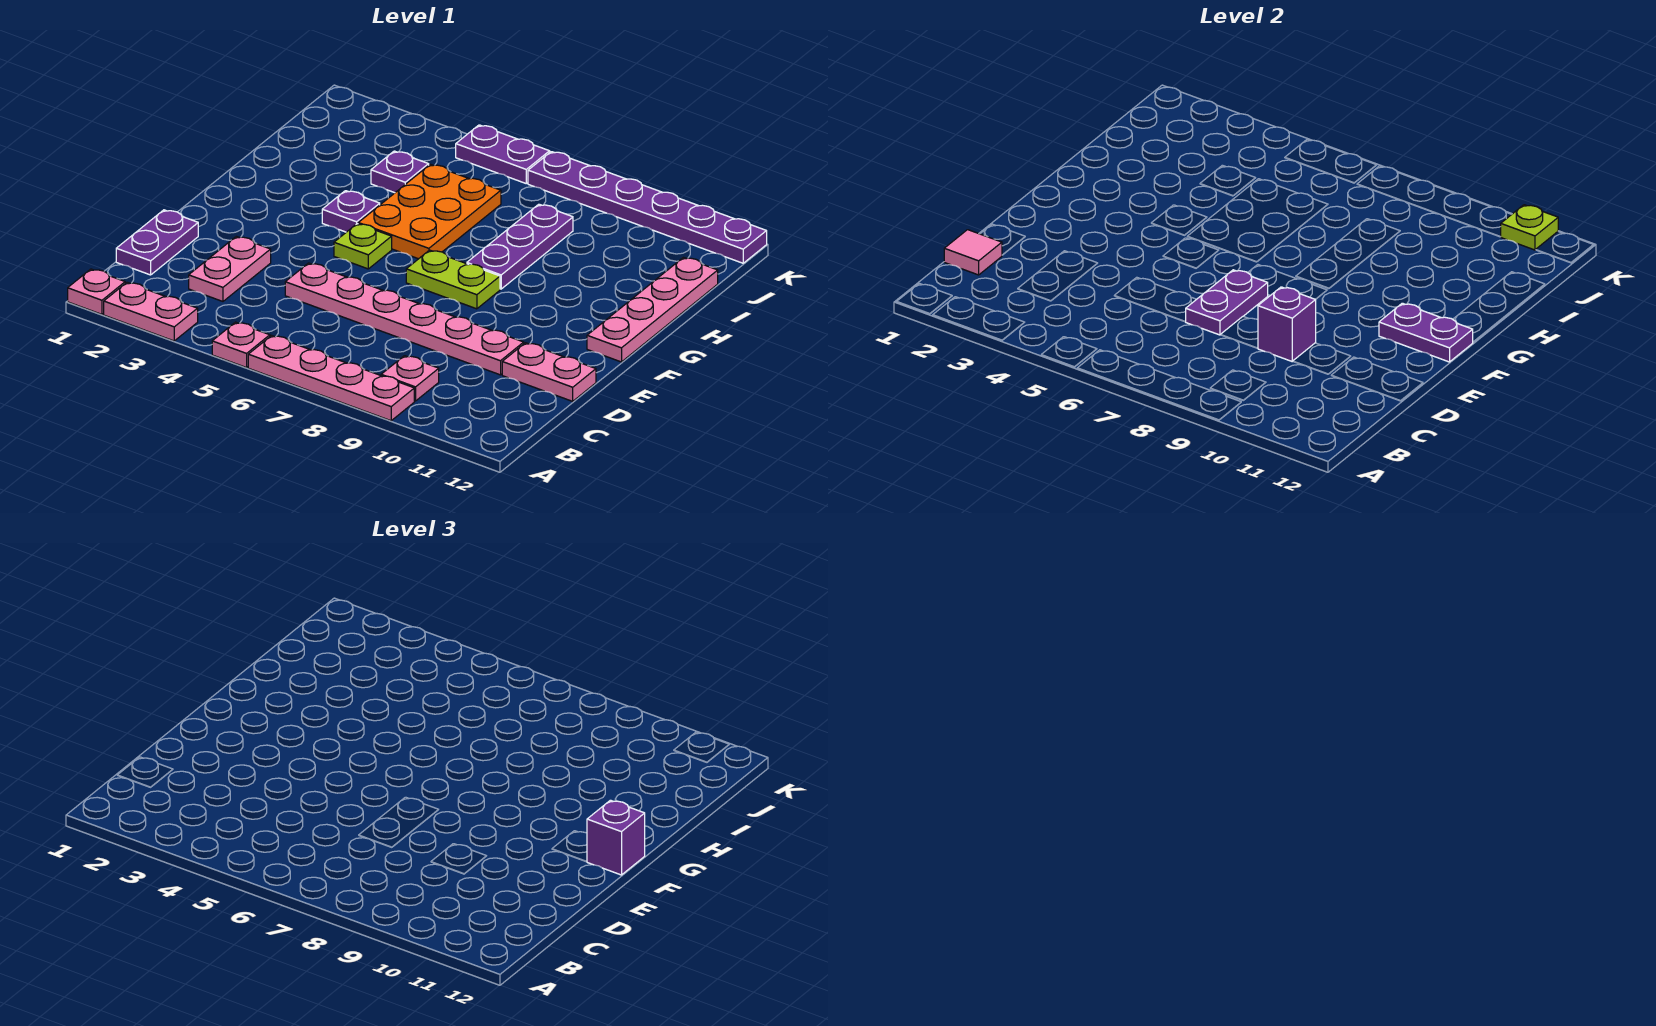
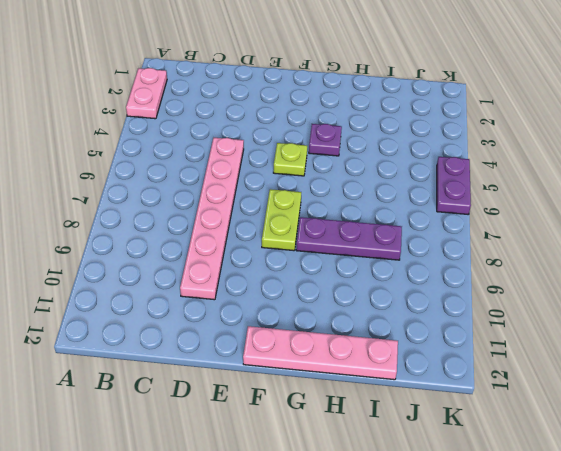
none -> pink plate A1 level 1
none -> pink plate A5 level 1
none -> pink plate A6:A9 level 1

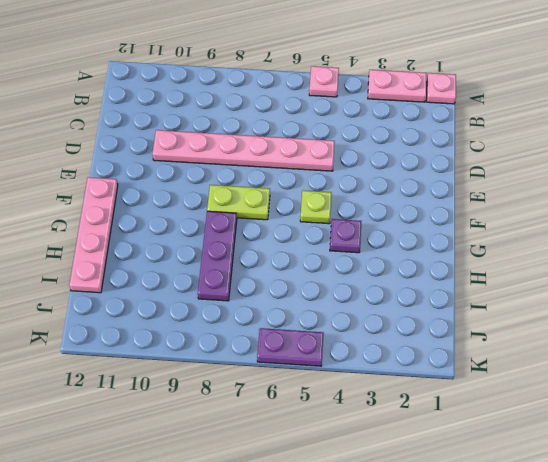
none -> pink plate A6:A9 level 1
none -> pink plate B9 level 1
none -> purple plate C1:D1 level 1

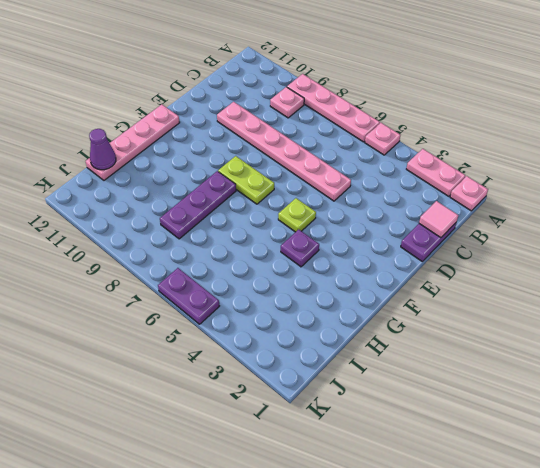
purple cone I12 level 2 -> none
none -> pink plate C3:D3 level 1
none -> pink plate D11:D12 level 1
none -> orange plate G5:I6 level 1

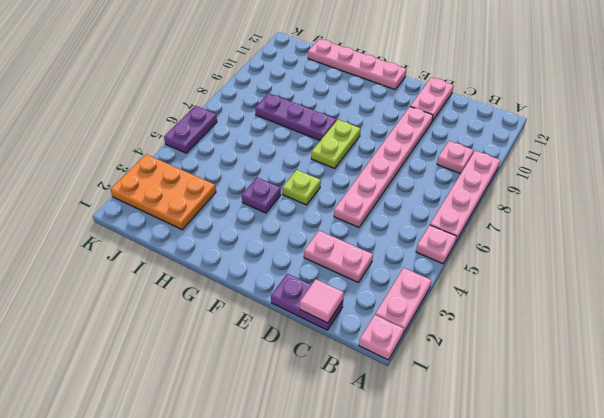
orange plate I2:K3 level 1 -> orange plate G5:I6 level 1
none -> purple plate I4 level 1
none -> purple plate K7:K12 level 1
none -> purple plate D7:E7 level 2

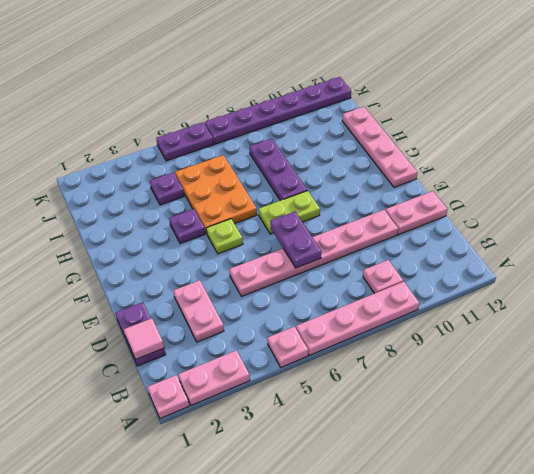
none -> purple brick D9 level 2
none -> purple plate F11:F12 level 2
none -> lime plate K11 level 2

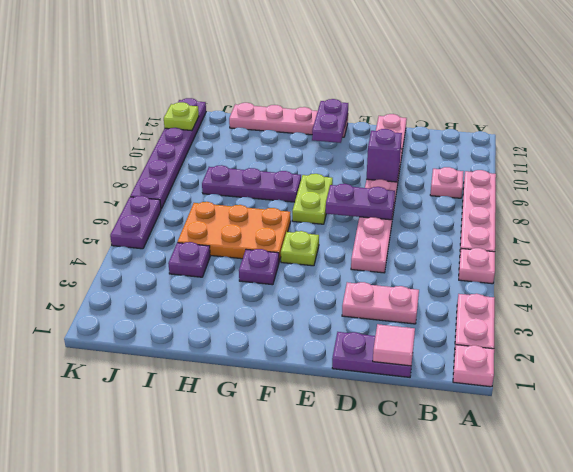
none -> purple brick F12 level 3

